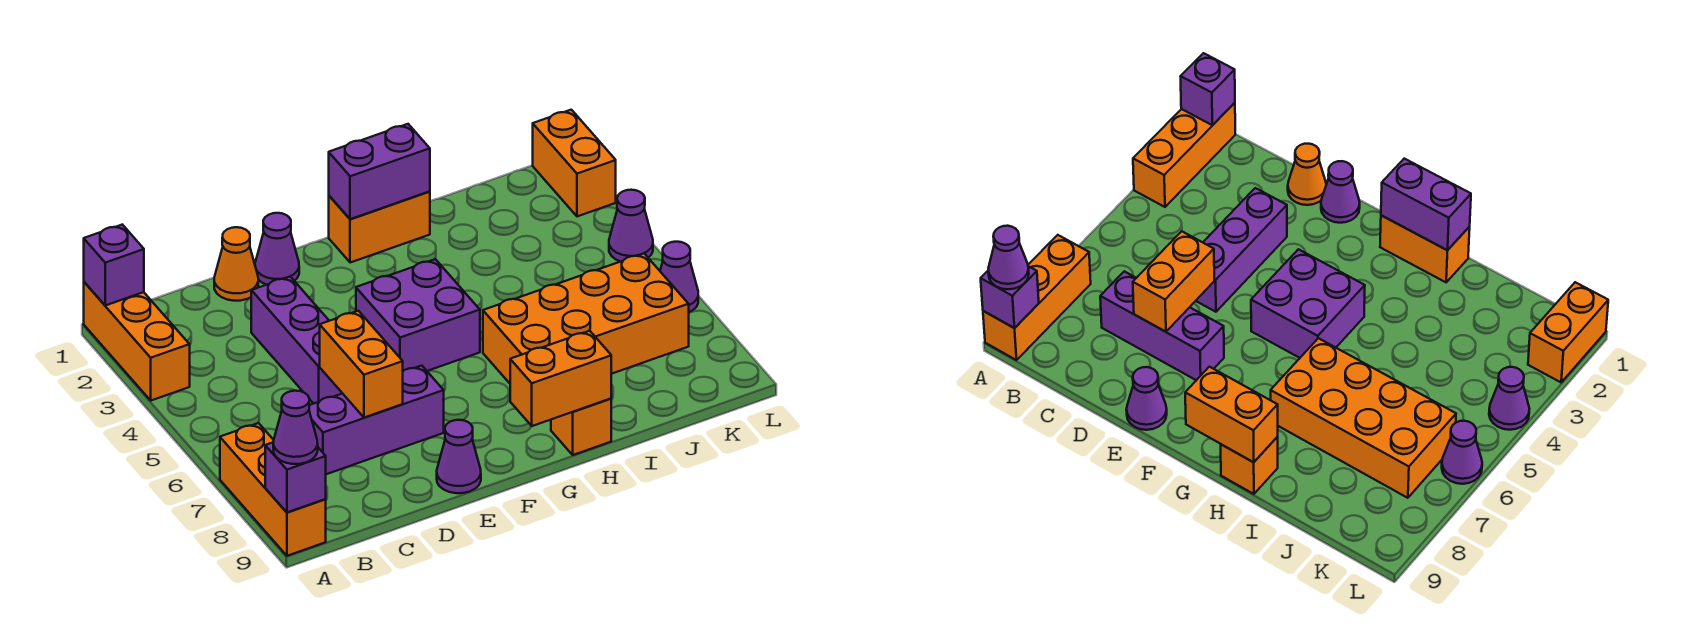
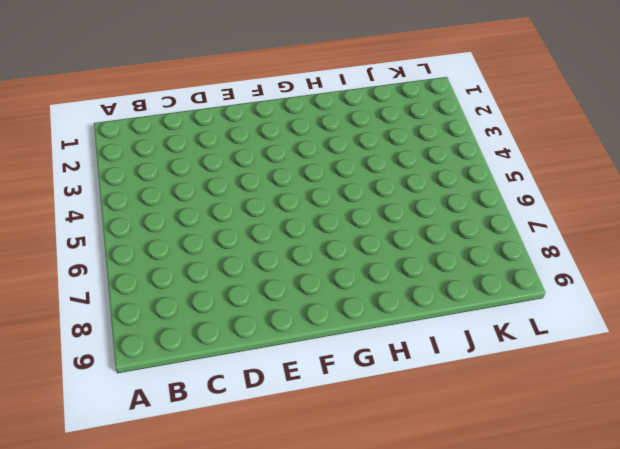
none -> orange brick A1:A3 level 1
none -> orange brick A7:A9 level 1
none -> purple brick C7:E7 level 1

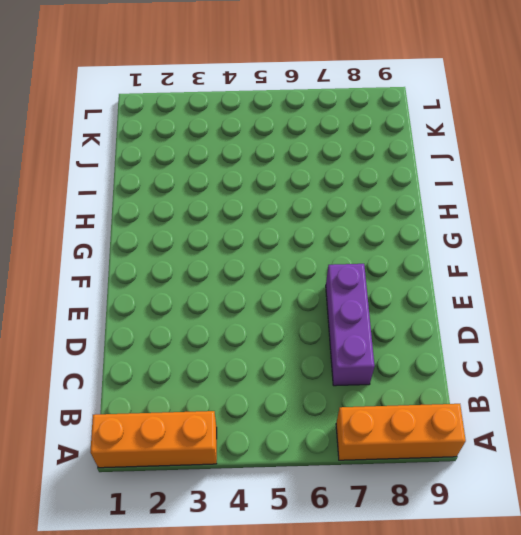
none -> orange cone D1 level 1
none -> purple brick D3:D5 level 1
none -> purple cone E1 level 1

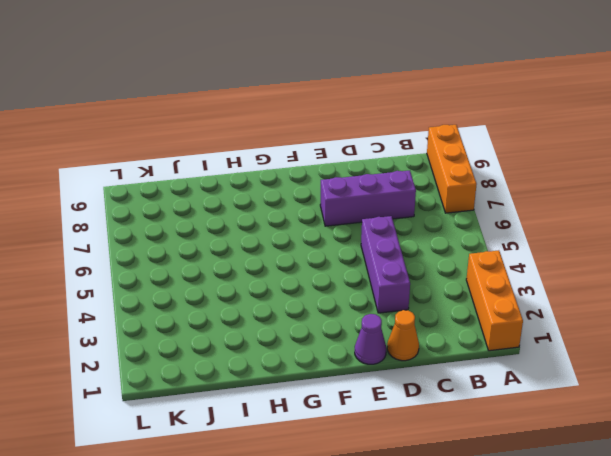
none -> purple cone E9 level 1
none -> purple brick F4:G5 level 1
none -> orange brick G1:H1 level 1

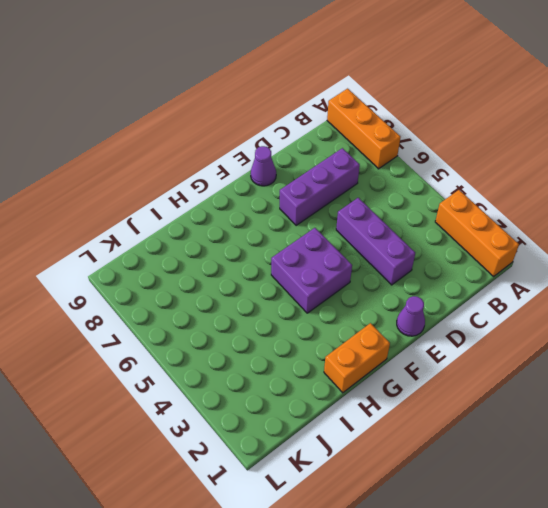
none -> orange cone D1 level 1
none -> orange brick H6:K7 level 1
none -> orange brick H9 level 1

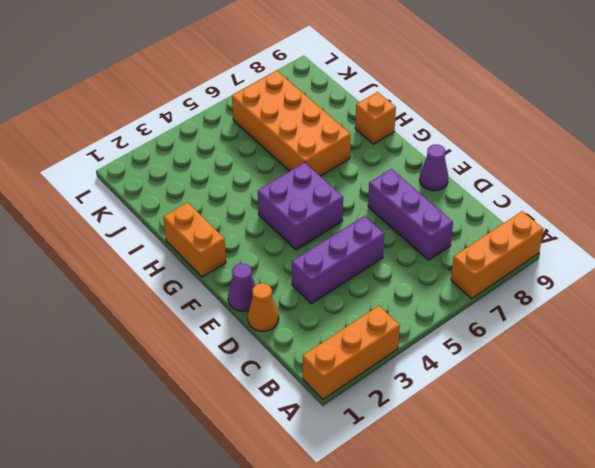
none -> orange brick L1:L2 level 1
none -> purple cone L4 level 1
none -> purple cone L6 level 1

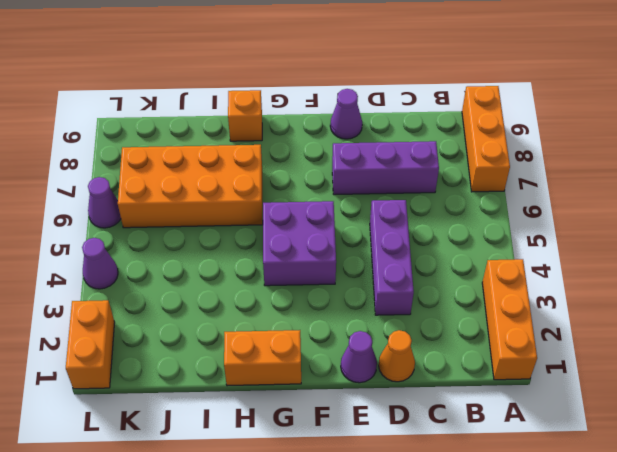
none -> purple brick A1 level 2
none -> purple brick A9 level 2
none -> orange brick D6:D7 level 2

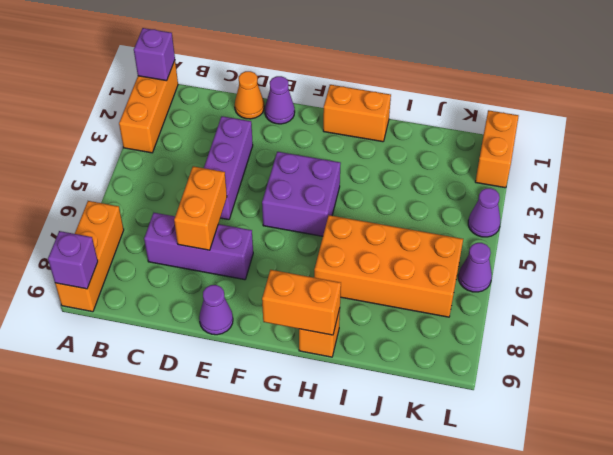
none -> purple brick G1:H1 level 2
none -> purple cone A9 level 3

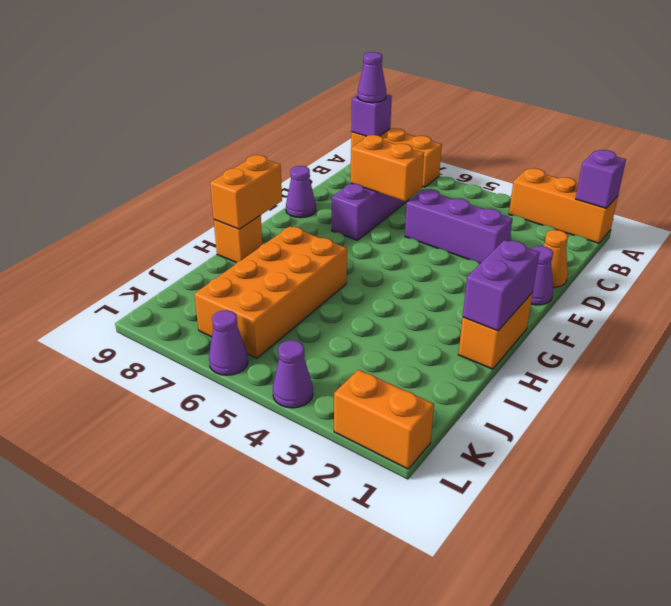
none -> purple brick F4:G5 level 1

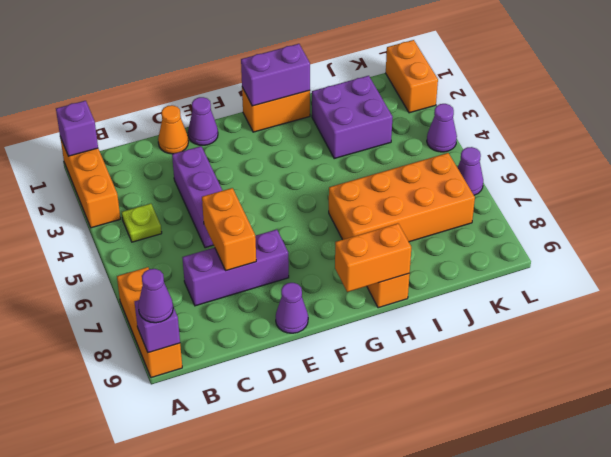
lime plate B4 level 1 -> none
purple brick I2:J3 level 1 -> purple brick F4:G5 level 1

